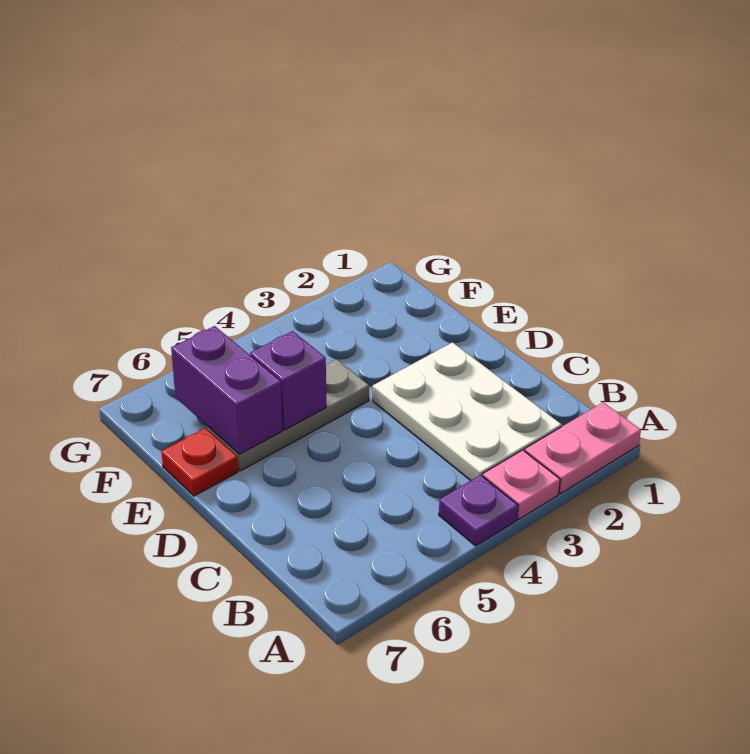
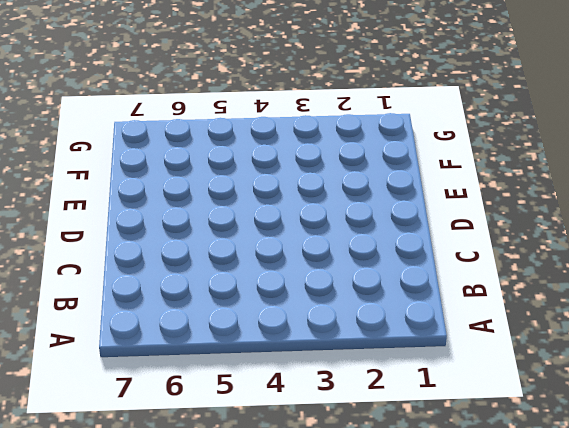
none -> pink plate A1:A2 level 1
none -> pink plate A3 level 1

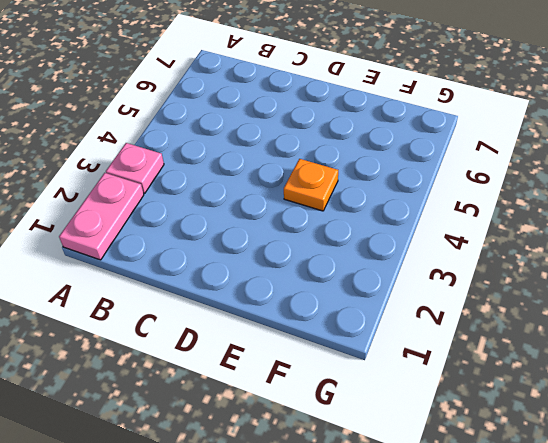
orange plate E4 level 1 -> grey plate E4:E6 level 1
none -> purple plate A4 level 1
none -> white plate B2:D3 level 1

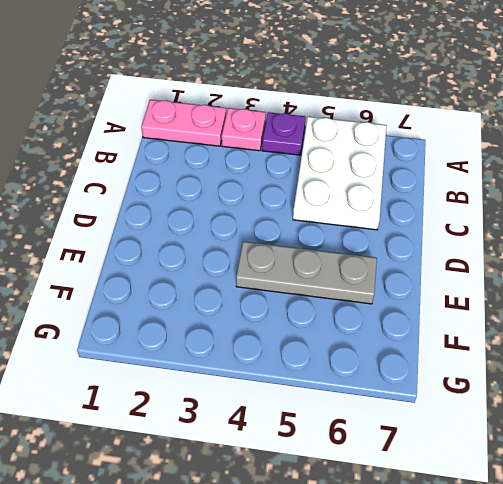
white plate A5:C6 level 1 -> white plate B2:D3 level 1
none -> red plate E7 level 1
none -> purple brick E5 level 2

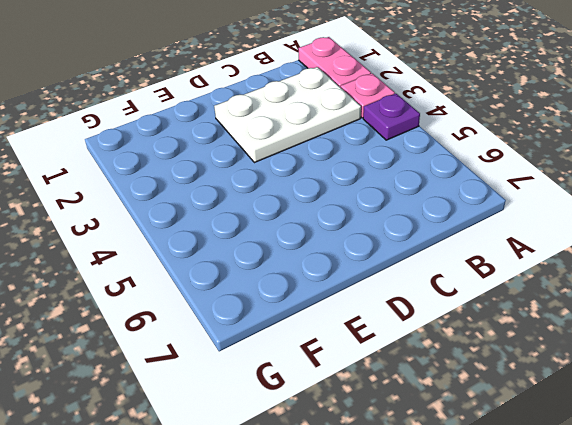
none -> grey plate E4:E6 level 1
none -> red plate E7 level 1

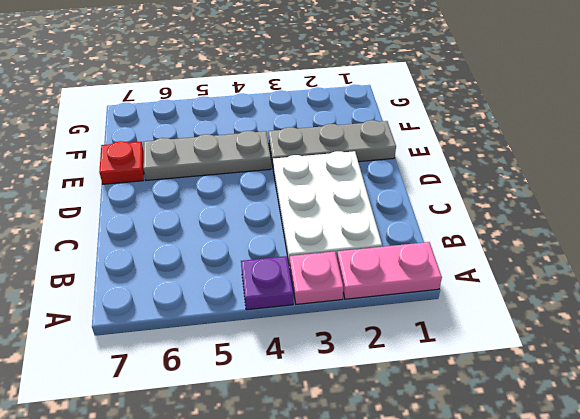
grey plate E1:E3 level 1 -> none
none -> purple brick E5 level 2
none -> purple brick E6:F6 level 2

